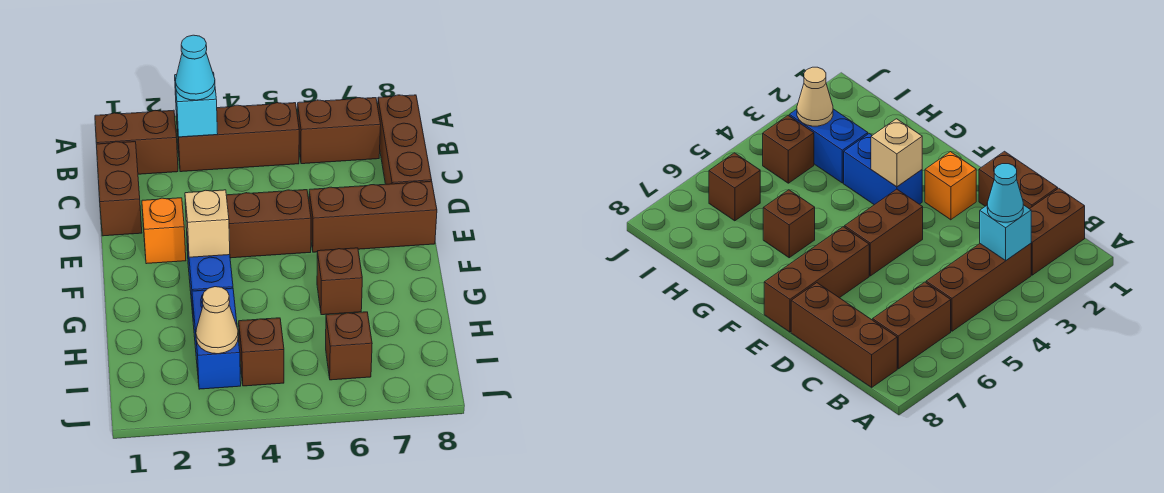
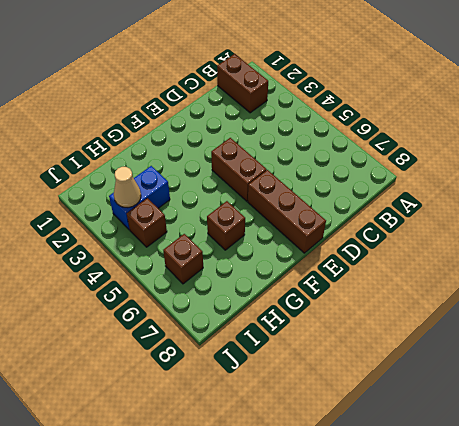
none -> brown brick B3:B5 level 1
none -> brown brick B6:B7 level 1
none -> brown brick B8:D8 level 1

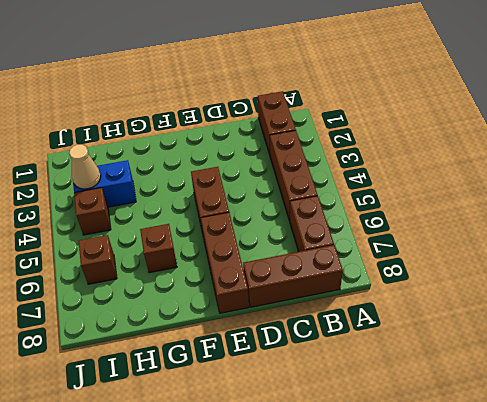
none -> brown brick C1:D1 level 1
none -> orange brick E2 level 1
none -> blue brick F3:G3 level 1

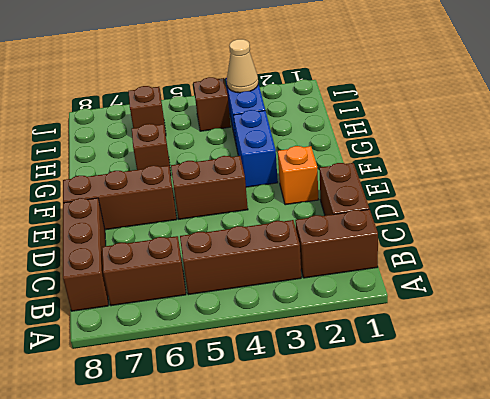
none -> cyan brick B3 level 2
none -> tan brick F3 level 2
none -> cyan cone B3 level 3

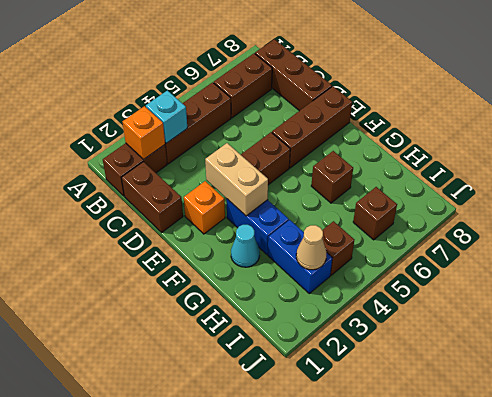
orange brick B2 level 2 -> none
tan brick E3:F3 level 2 -> tan brick F3 level 2
cyan cone G2 level 1 -> cyan cone B3 level 3

